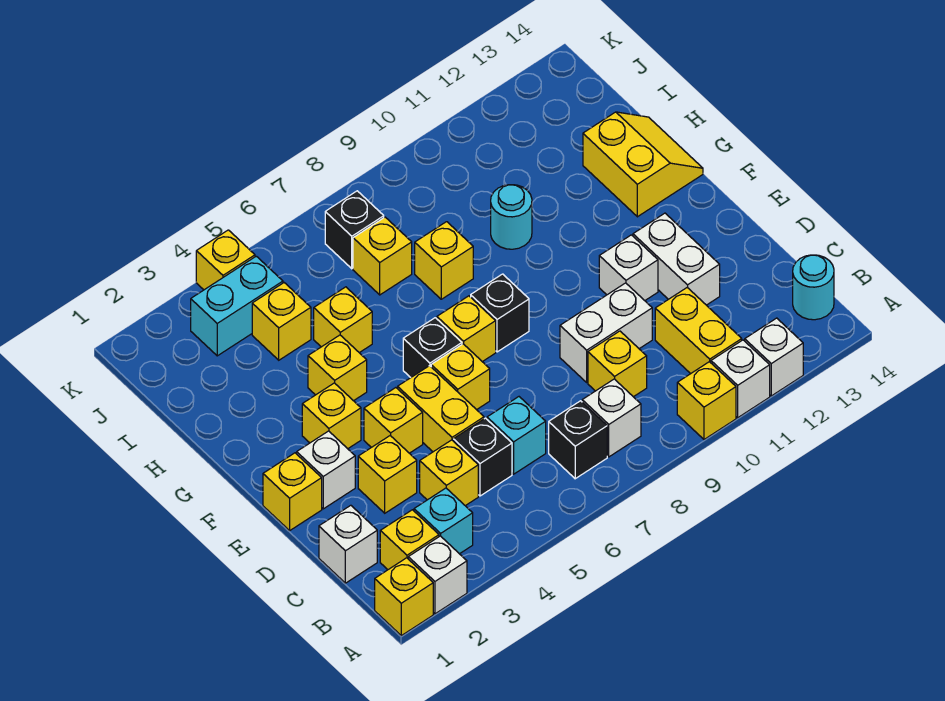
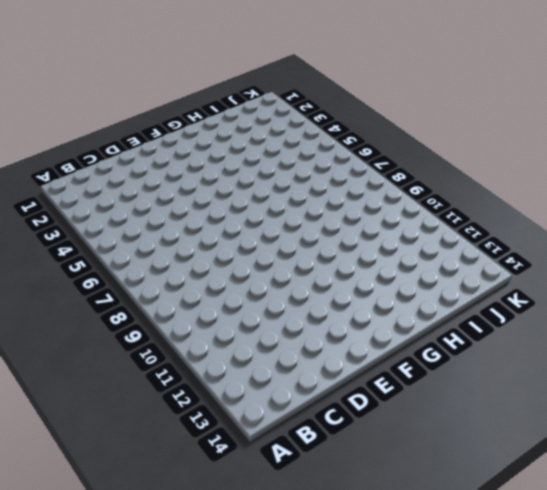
none -> yellow brick A1 level 1
none -> white brick A2 level 1
none -> yellow brick A10 level 1
none -> white brick A11 level 1

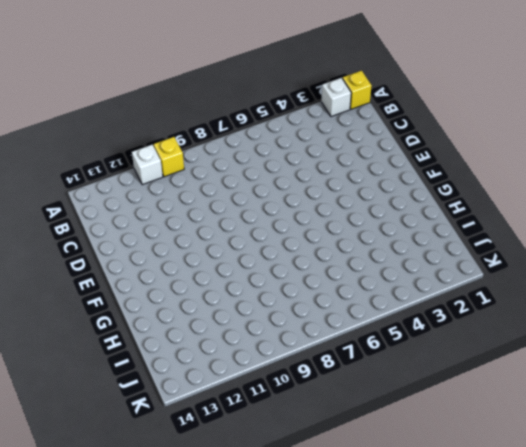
none -> white brick A12 level 1
none -> yellow brick B2 level 1
none -> cyan brick B3 level 1
none -> black brick B7 level 1

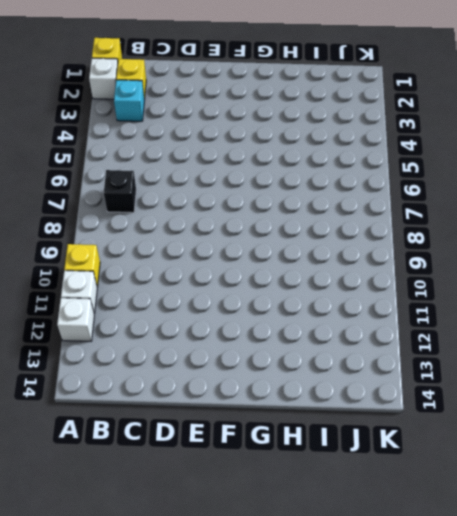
none -> white brick B8 level 1
none -> yellow brick B11:C11 level 1
none -> cyan round brick B14 level 1
none -> white brick C1 level 1

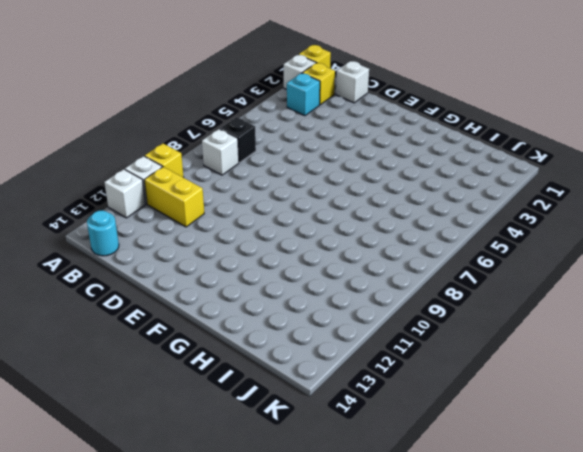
none -> yellow brick C4 level 1
none -> black brick C5 level 1
none -> cyan brick C6 level 1
none -> yellow brick C9 level 1

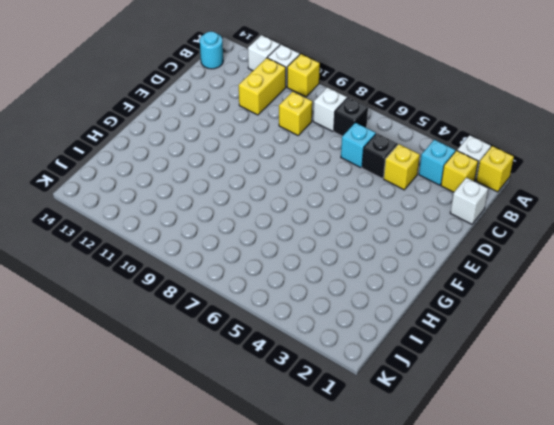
none -> yellow brick D3 level 1
none -> yellow brick D5:E5 level 1
none -> white brick D9:D10 level 1
none -> white brick D12:E12 level 1

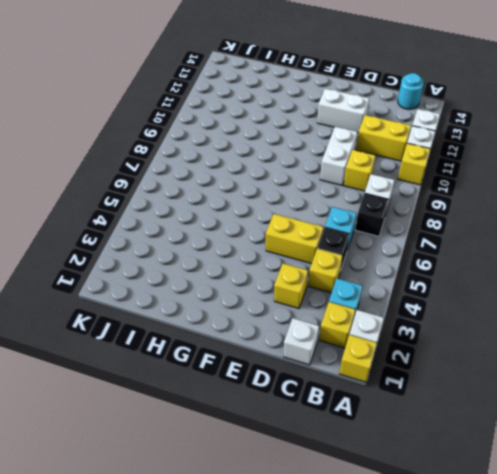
none -> yellow brick E1 level 1
none -> white brick E2 level 1
none -> yellow brick E4 level 1
none -> yellow brick E6 level 1

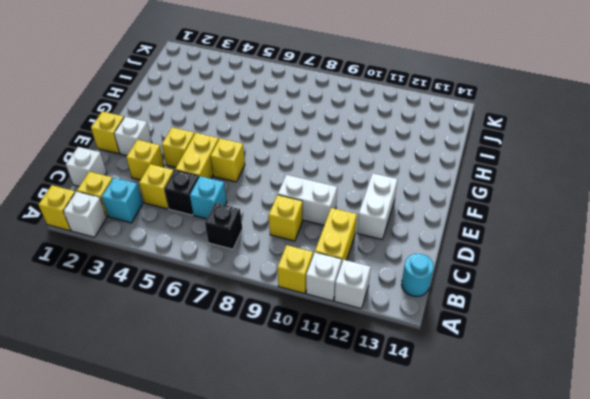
none -> white brick B8 level 1
none -> white brick E11 level 1
none -> yellow brick F3 level 1
none -> black brick F6 level 1

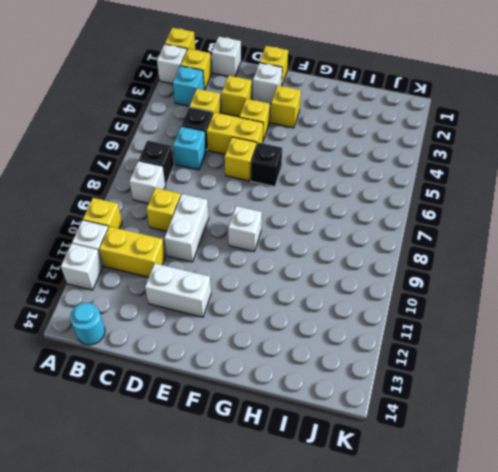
white brick F9 level 1 -> white brick E11 level 1
none -> yellow brick F7 level 1
none -> black brick F8 level 1
none -> yellow brick G4 level 1
none -> yellow slope G13:H14 level 1 top 13

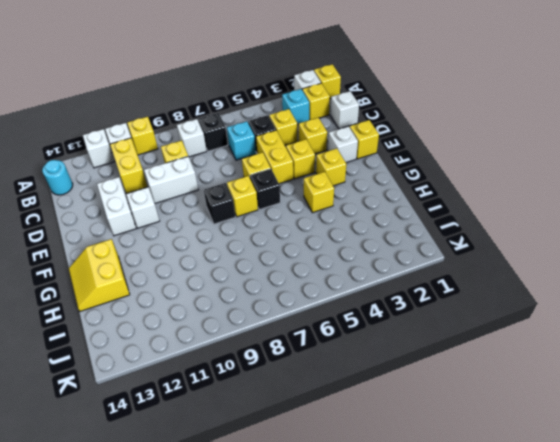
none -> yellow brick H5 level 1
none -> yellow brick H8 level 1
none -> cyan round brick H10 level 1
none -> yellow brick I4 level 1

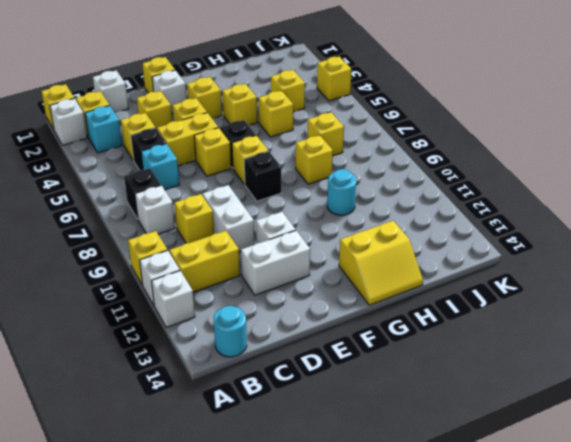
none -> cyan brick J3:J4 level 1
none -> black brick J7 level 1

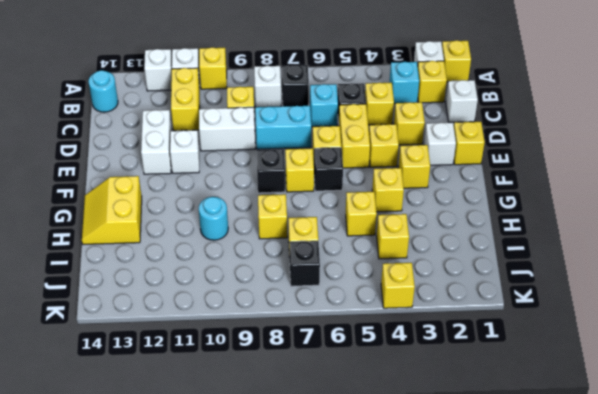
cyan brick D7:D8 level 1 -> cyan brick J3:J4 level 1

